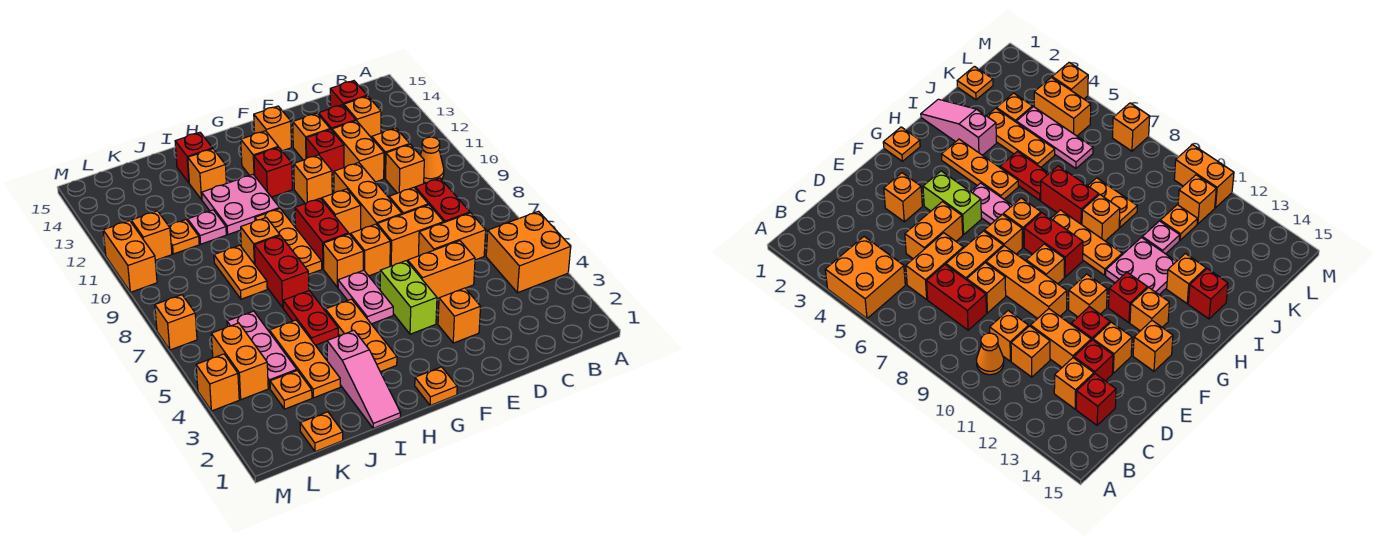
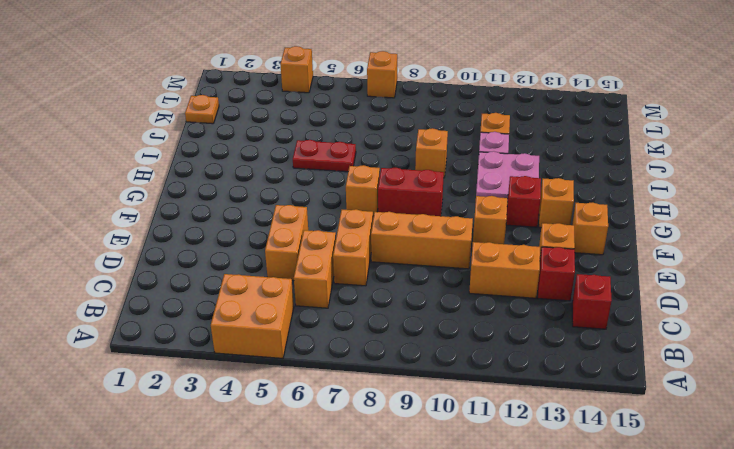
none -> orange cone B10 level 1
none -> red brick C7:C8 level 1
none -> orange brick C10 level 1
none -> orange brick C11 level 1

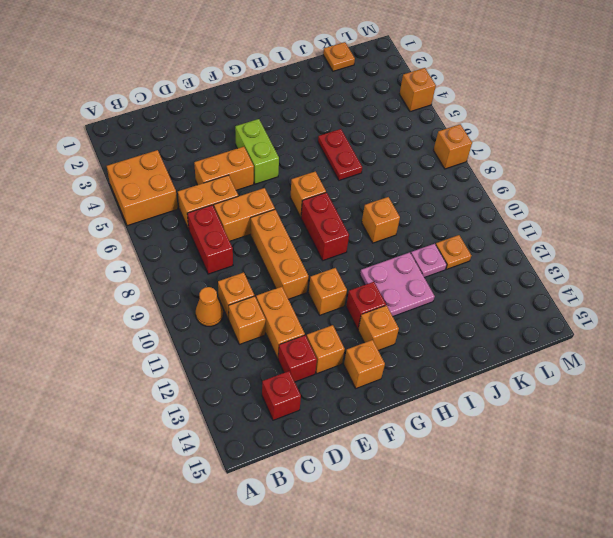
none -> orange brick C13 level 1
none -> orange brick D8 level 1
none -> orange brick E3 level 1
none -> red brick E12 level 1

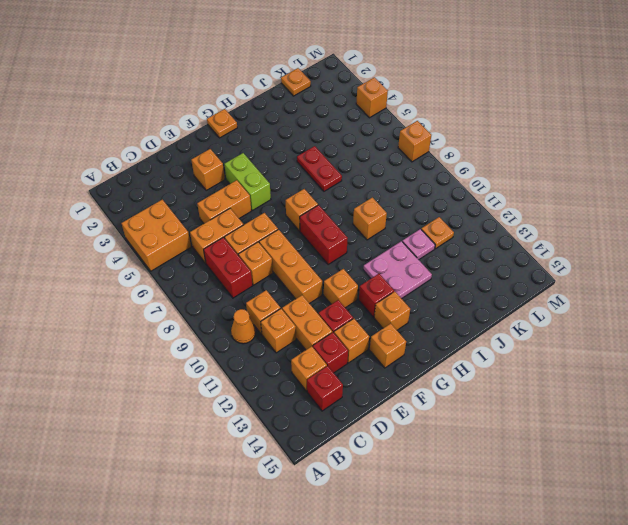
none -> orange brick F7 level 1
none -> orange brick F9 level 1
none -> pink plate G5:G6 level 1
none -> orange plate H3:H5 level 1

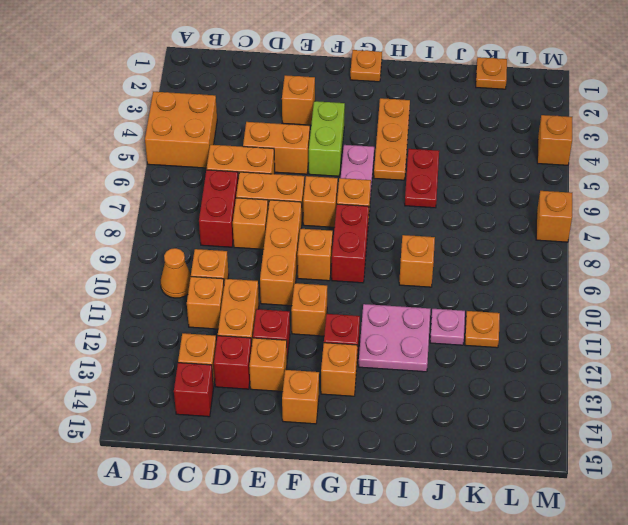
none -> orange plate H8:H10 level 1
none -> pink slope I1:I3 level 1 top 3
none -> red brick I7:I8 level 1
none -> orange brick I13 level 1

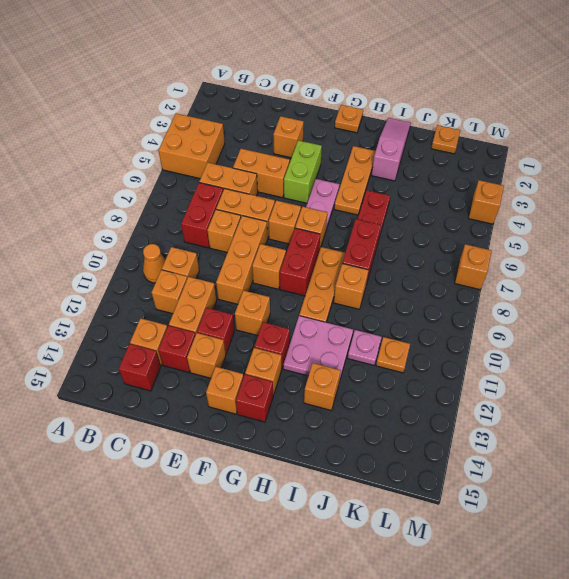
red brick G14 level 1 -> red brick I14 level 1
none -> orange plate J3:J5 level 1
none -> orange plate J8:J9 level 1
none -> orange plate K3 level 1
none -> pink plate K4:K6 level 1

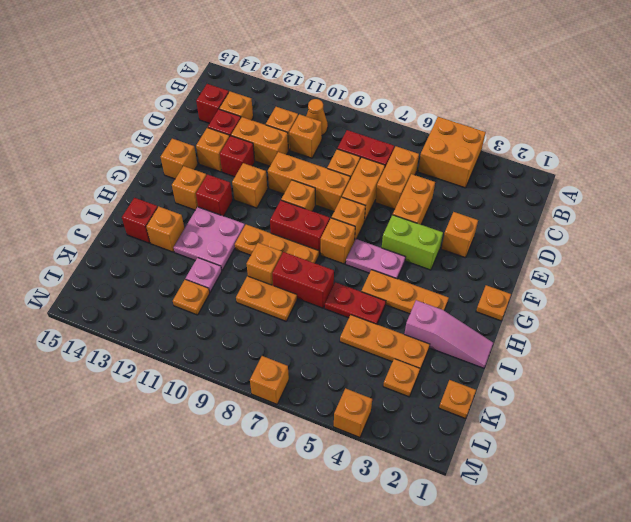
none -> pink plate K4:K6 level 1
none -> orange brick L4:L5 level 1
none -> orange brick L11 level 1
none -> orange brick M10:M11 level 1

